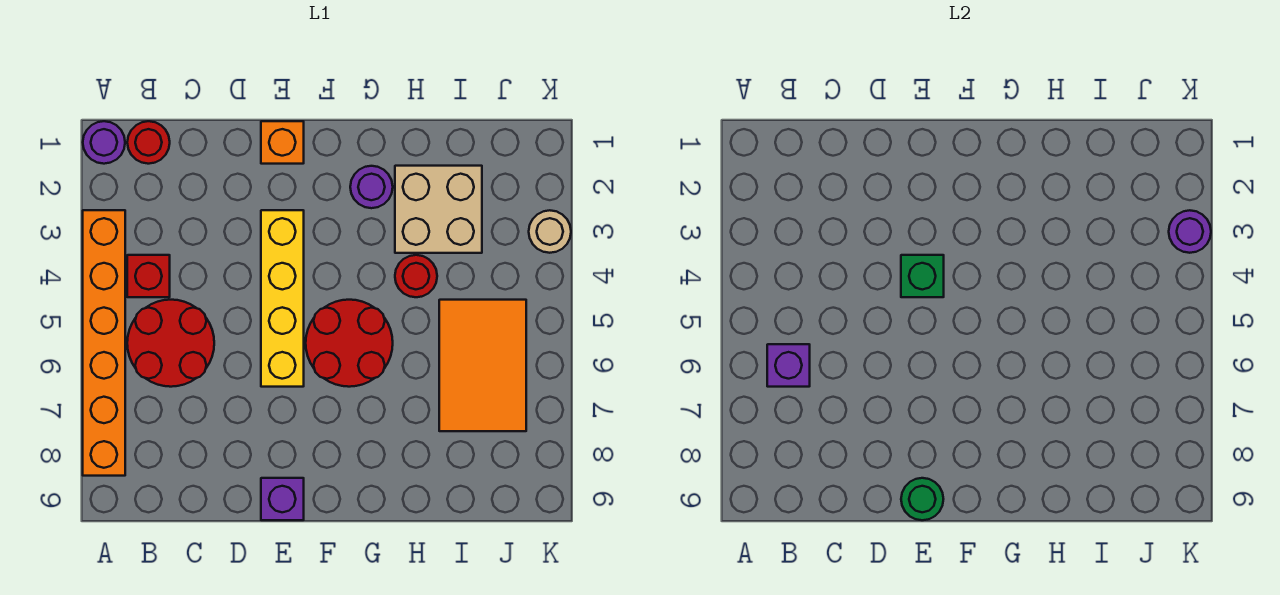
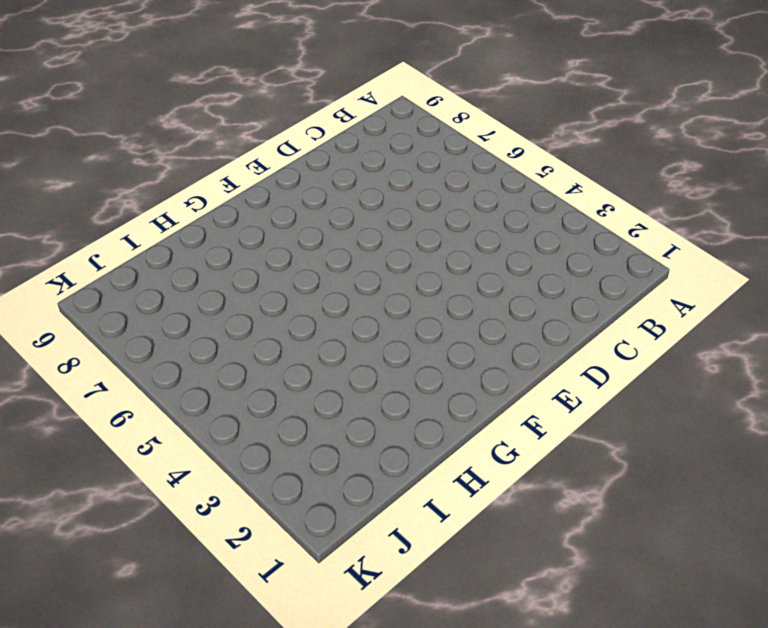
none -> purple round brick A1 level 1
none -> orange brick A3:A8 level 1
none -> red round brick B1 level 1

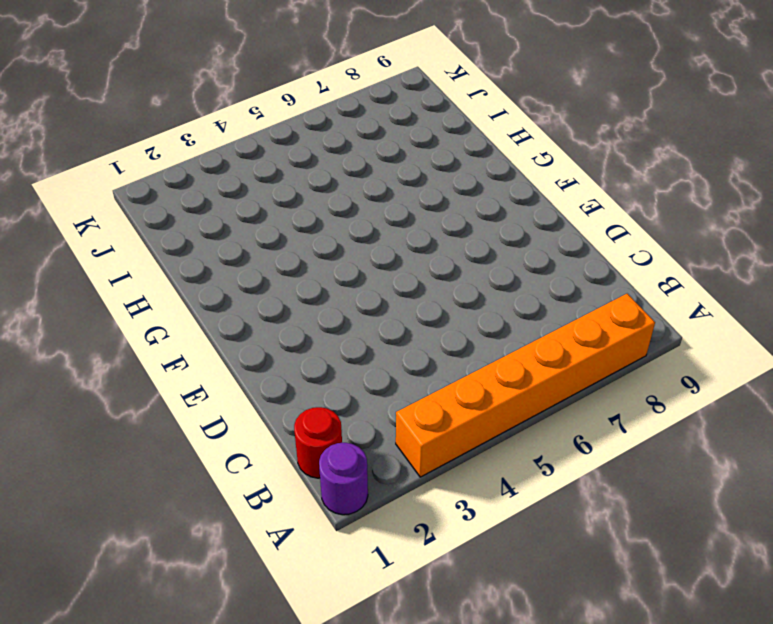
none -> red brick B4 level 1
none -> red round brick B5:C6 level 1
none -> orange brick E1 level 1

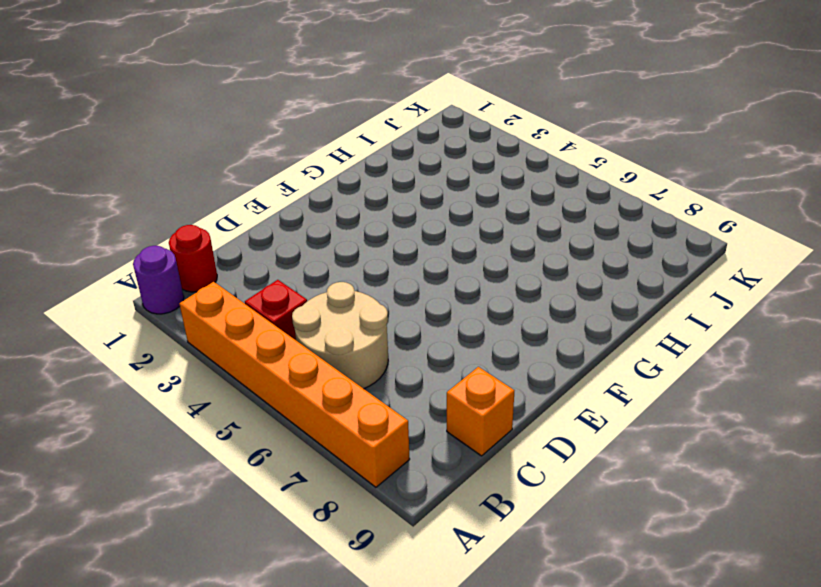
tan round brick B5:C6 level 1 -> red round brick B5:C6 level 1
orange brick C9 level 1 -> orange brick E1 level 1
none -> yellow brick E3:E6 level 1
none -> purple brick E9 level 1
none -> red round brick F5:G6 level 1

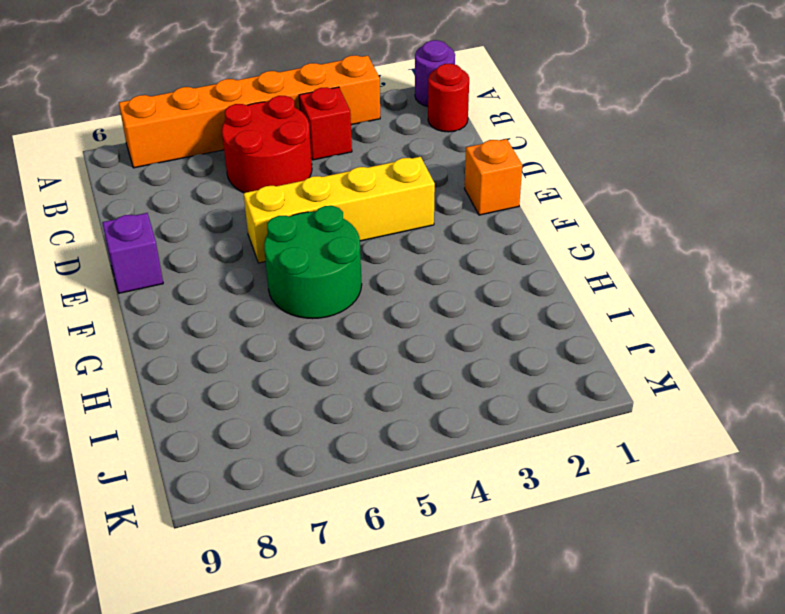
green round brick F5:G6 level 1 -> red round brick F5:G6 level 1
none -> purple round brick G2 level 1
none -> tan brick H2:I3 level 1
none -> red round brick H4 level 1

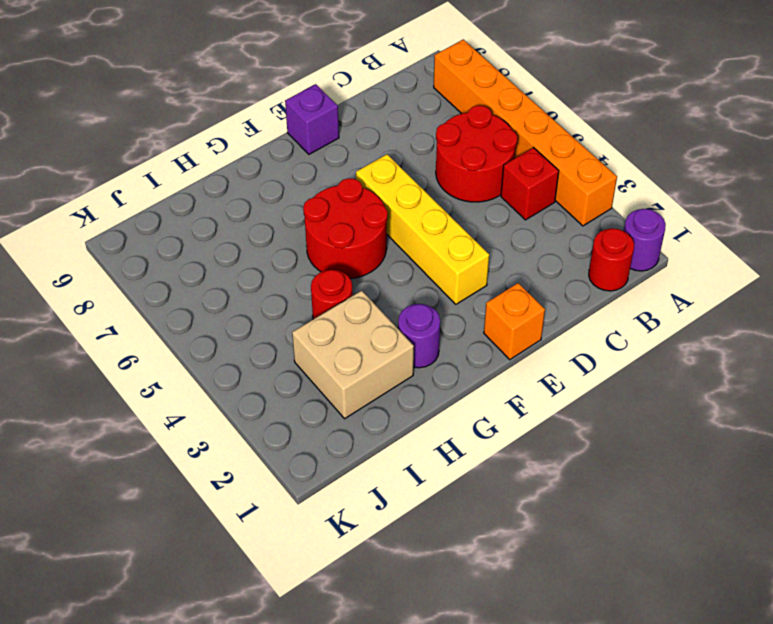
none -> orange tile I5:J7 level 1
none -> tan round brick K3 level 1
none -> purple brick B6 level 2

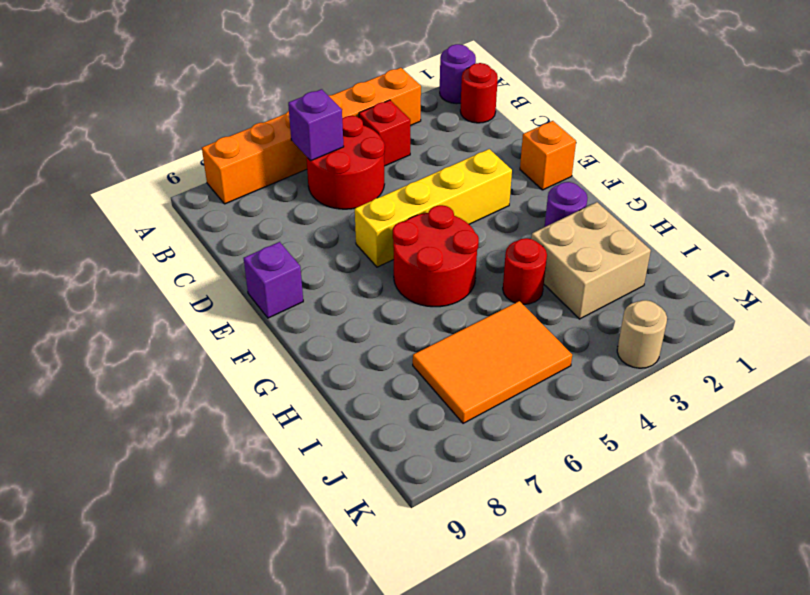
none -> green brick E4 level 2
none -> green round brick E9 level 2
none -> purple round brick K3 level 2

